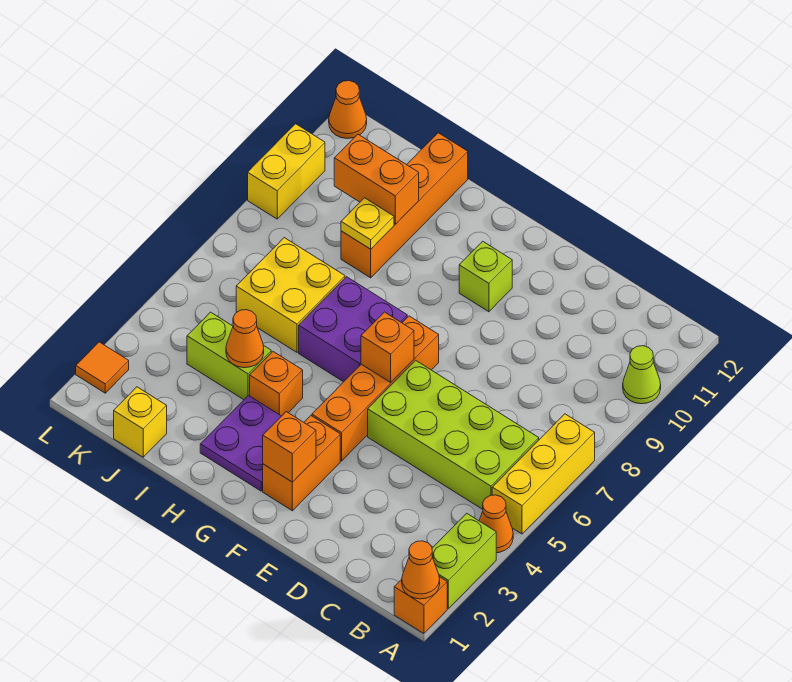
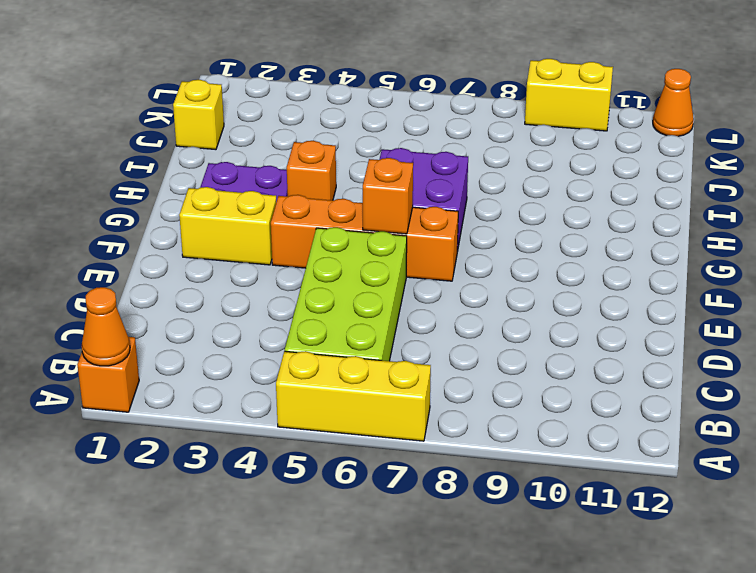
yellow brick F2:F3 level 1 -> orange brick F2:F3 level 1
none -> lime brick A2:A3 level 1
none -> orange cone A4 level 1
none -> lime cone A10 level 1

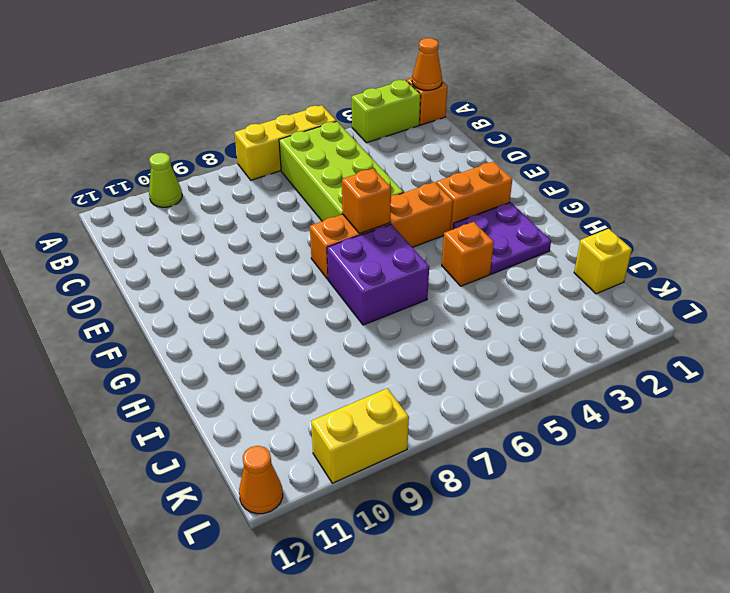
none -> orange cone A4 level 1
none -> lime brick F10 level 1
none -> lime brick I4:J4 level 1

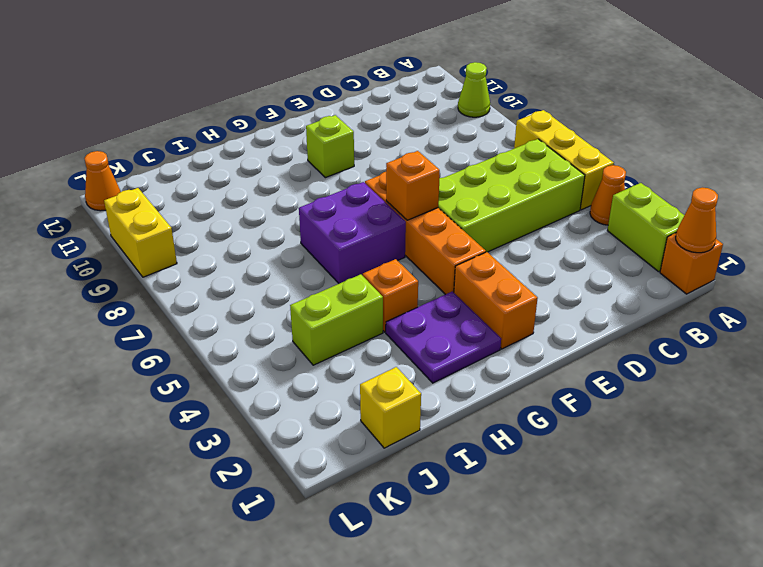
none -> yellow brick I6:J7 level 1
none -> orange brick I9:I12 level 1
none -> orange tile L2 level 1

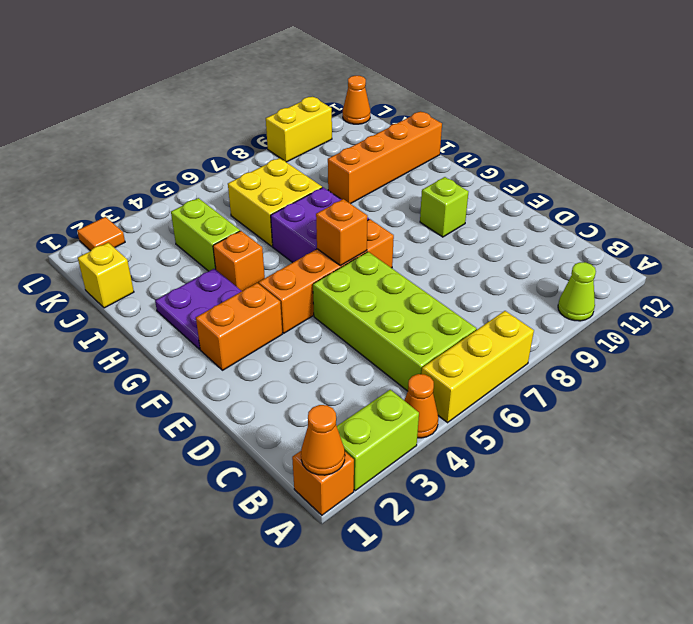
none -> orange brick F2 level 2
none -> orange cone I4 level 2
none -> yellow plate I9 level 2

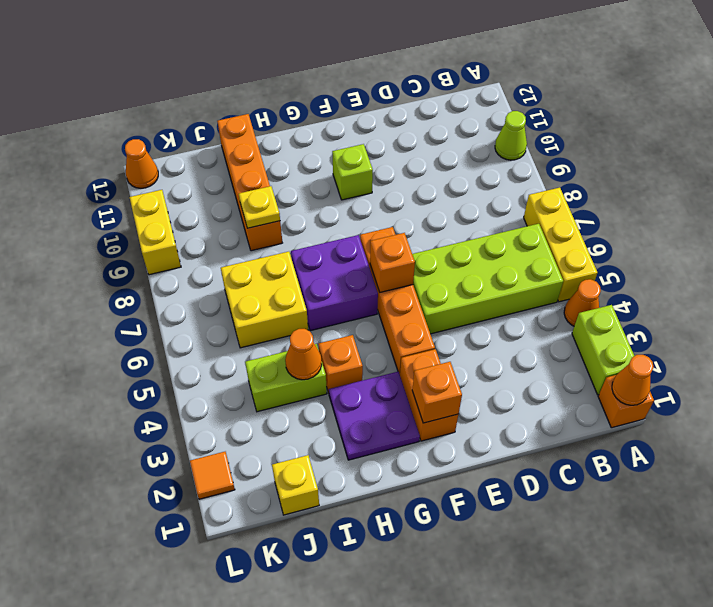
none -> orange brick I10:J10 level 2

